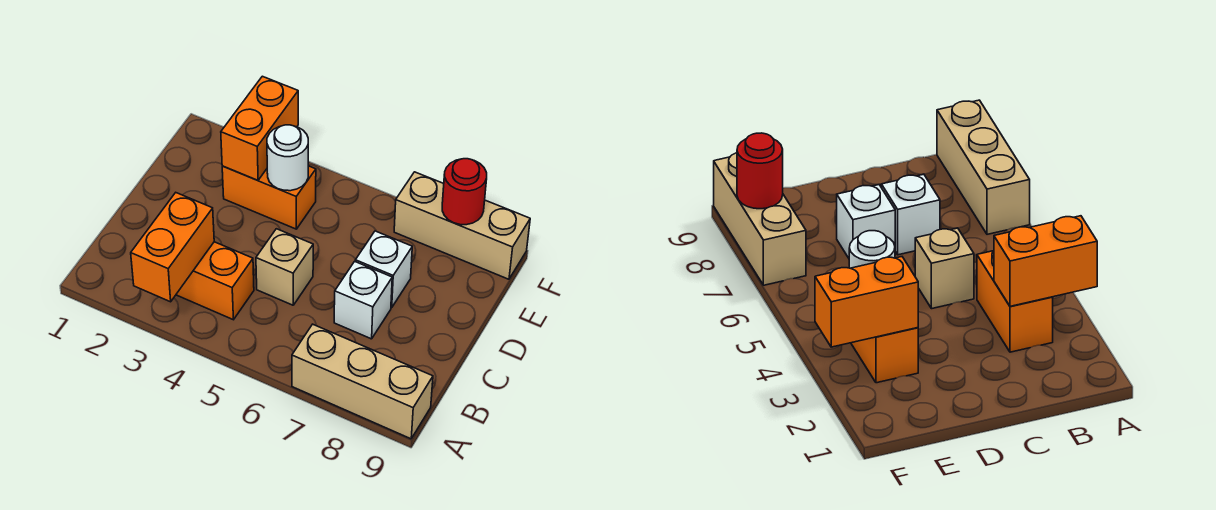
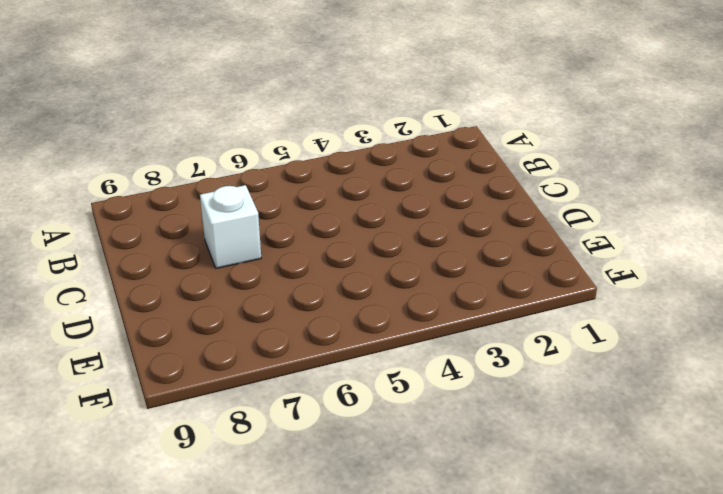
none -> tan brick A7:A9 level 1
none -> orange brick B3:B4 level 1

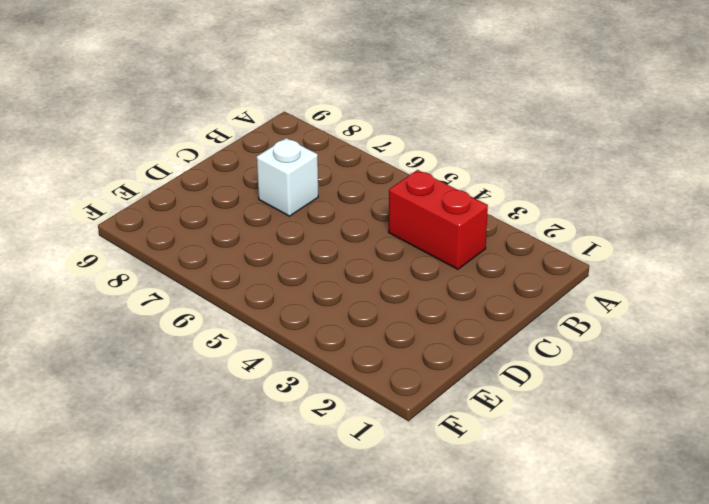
red brick B3:B4 level 1 -> orange brick B3:B4 level 1
none -> tan brick A7:A9 level 1
none -> tan brick C5 level 1

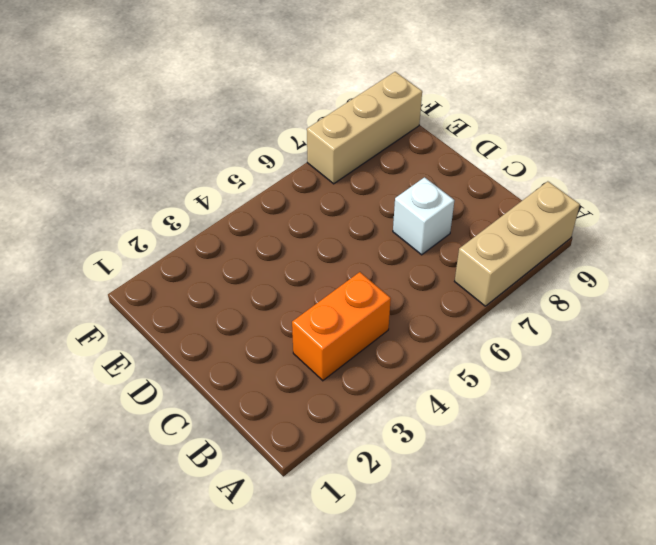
none -> tan brick C5 level 1
none -> white brick D7 level 1

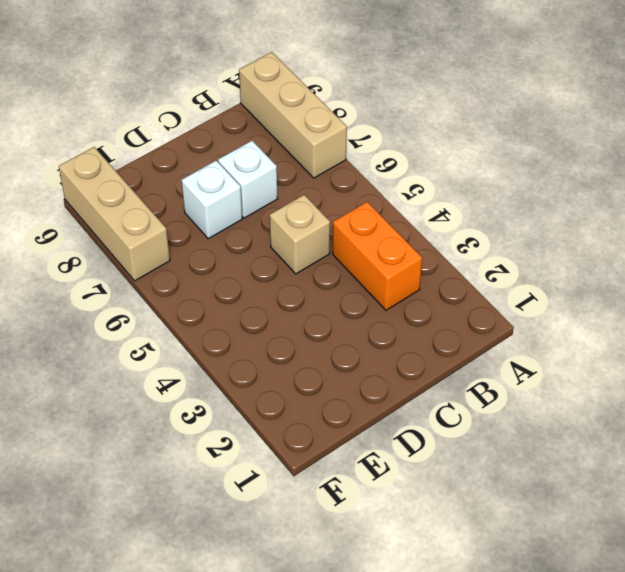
none -> orange brick E3:E4 level 1
none -> orange brick A3:B3 level 2

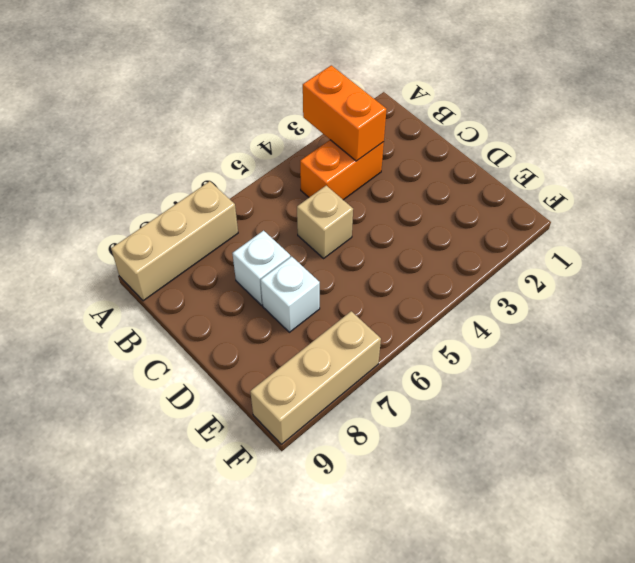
none -> orange brick E3:E4 level 1
none -> orange brick E3:F3 level 2

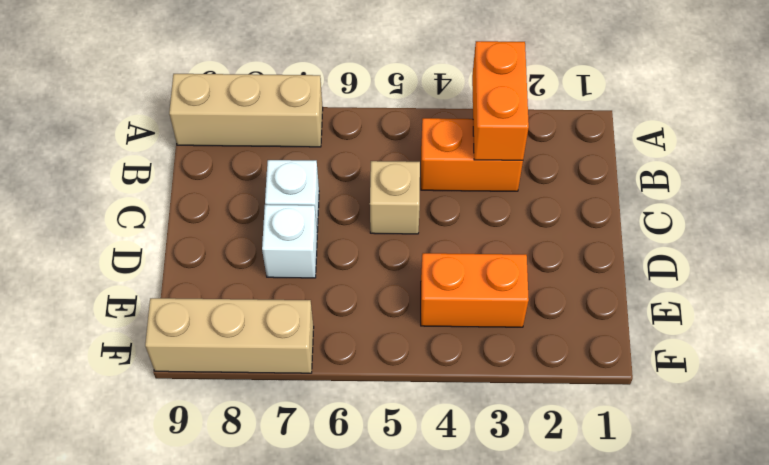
none -> orange brick E3:F3 level 2
none -> white round brick E4 level 2

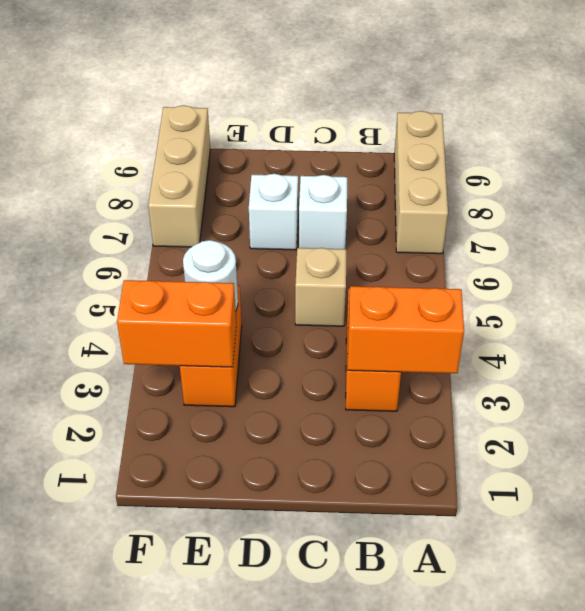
none -> red round brick F8 level 2

